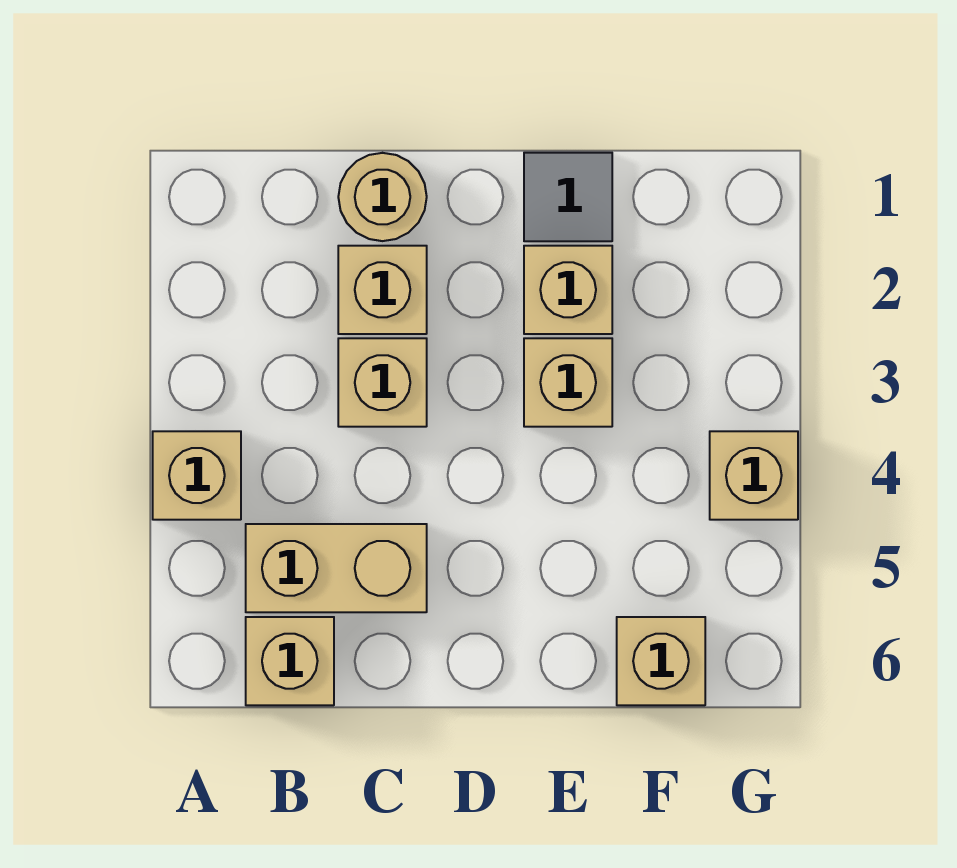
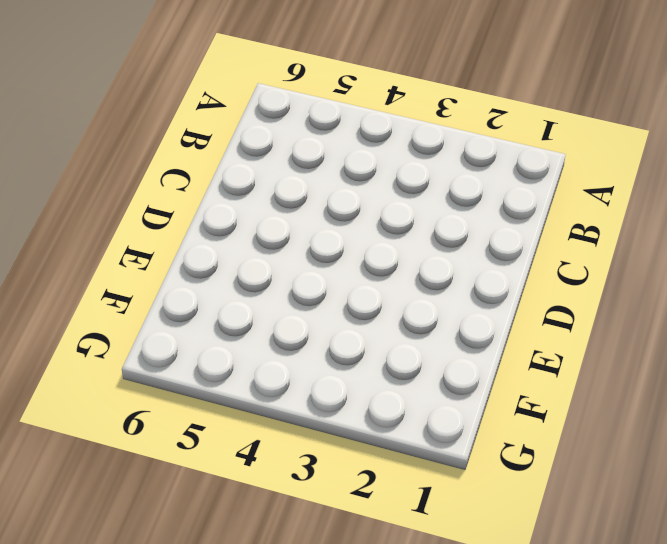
none -> tan brick A4 level 1
none -> tan brick B5:C5 level 1

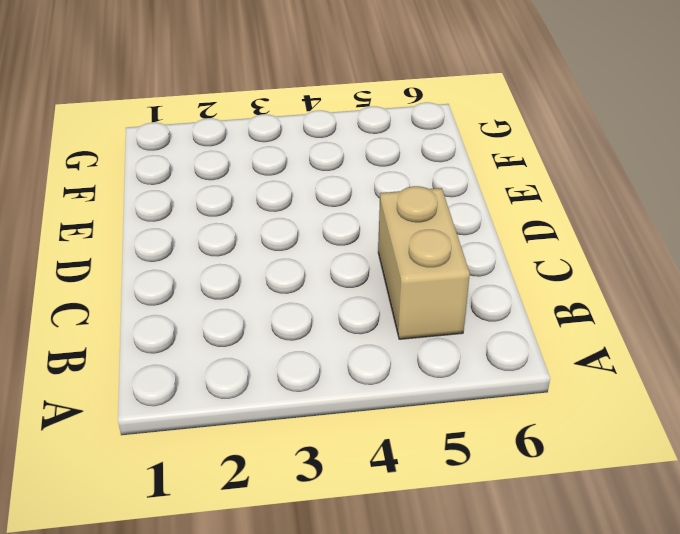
none -> tan brick A4 level 1
none -> tan brick B6 level 1

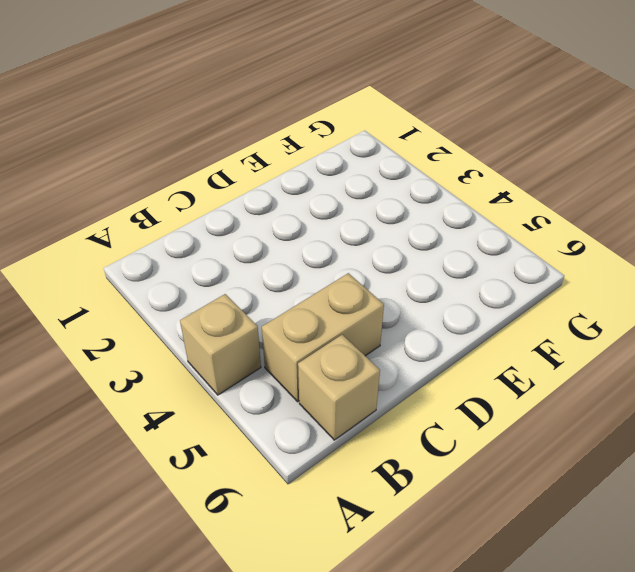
none -> tan round brick C1 level 1
none -> tan brick C2 level 1

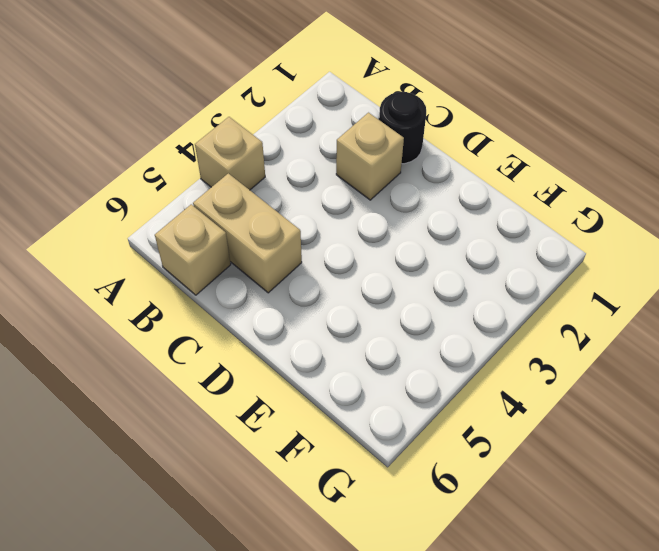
black round brick C1 level 1 -> tan round brick C1 level 1
none -> tan brick C3 level 1
none -> grey tile E1 level 1

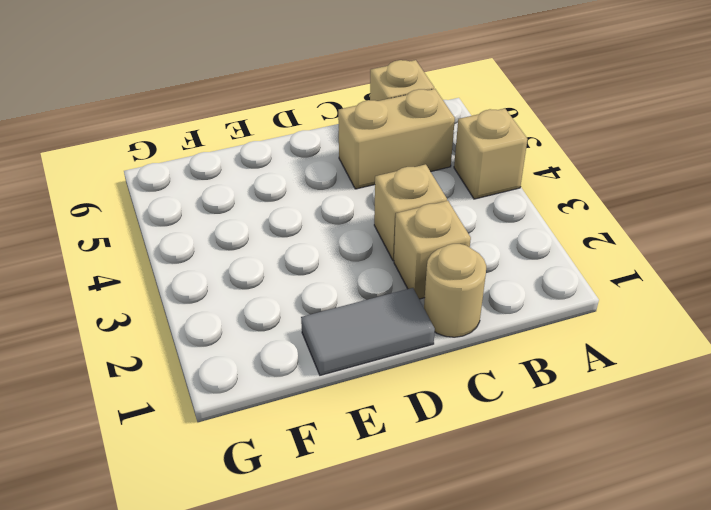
grey tile D1:E1 level 1 -> grey tile E1 level 1
none -> tan brick E2 level 1
none -> tan brick E3 level 1

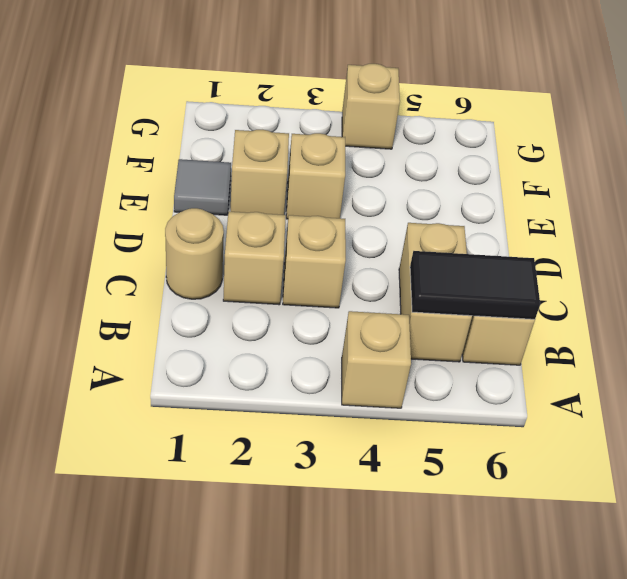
black tile B5:B6 level 2 -> none
none -> tan brick F6 level 1

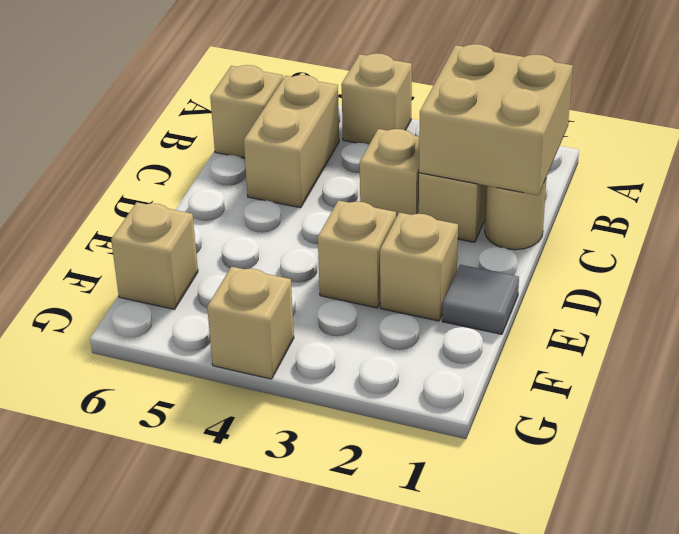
tan brick B1:C2 level 2 -> none

